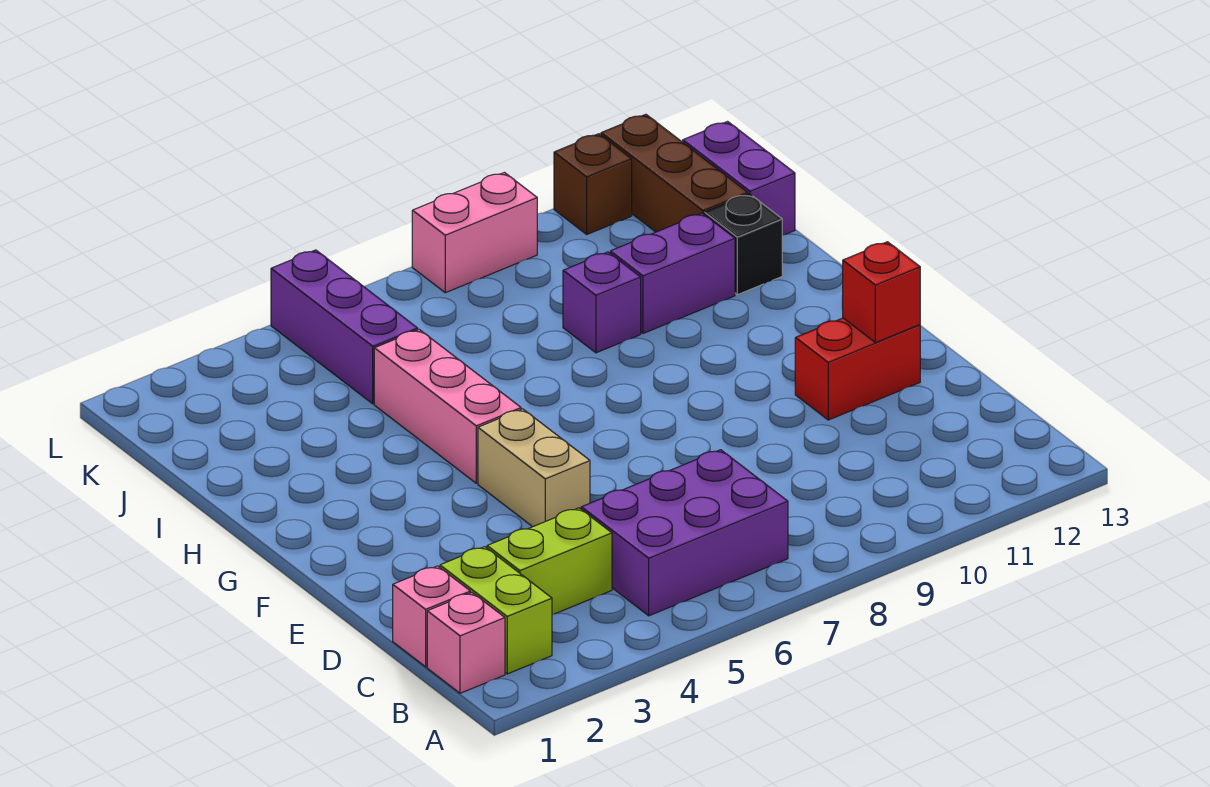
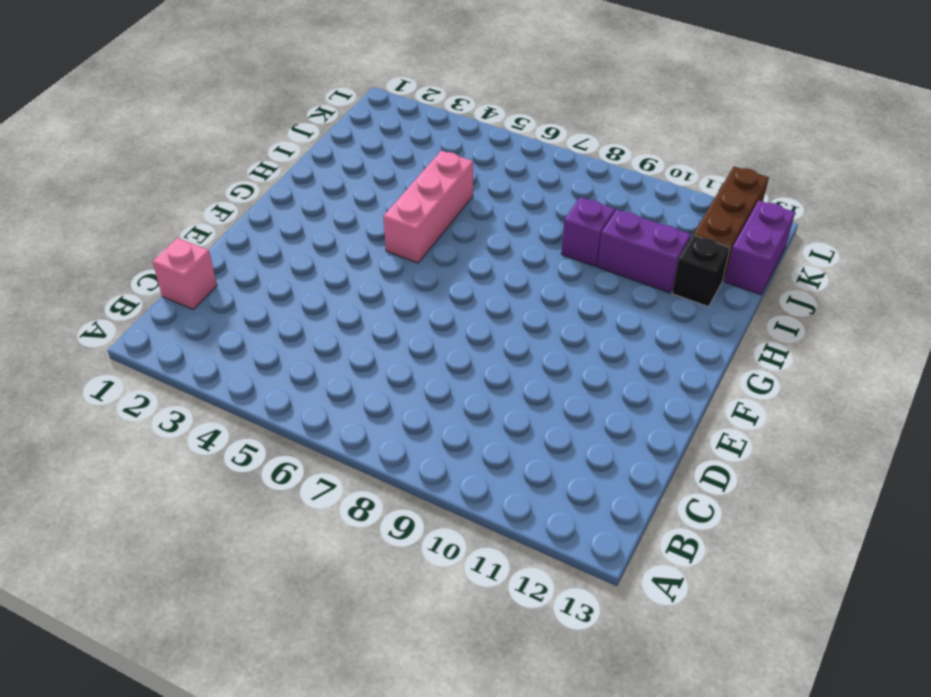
none -> pink brick B1 level 1
none -> lime brick B2:C2 level 1
none -> purple brick B5:C7 level 1

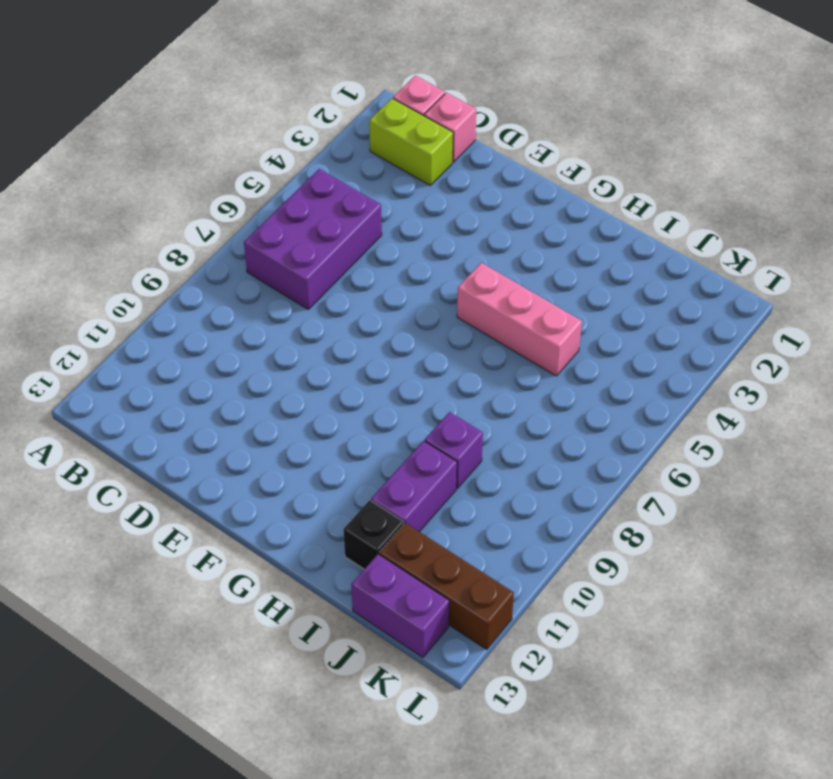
none -> lime brick C3:C4 level 1
none -> tan brick E5:F5 level 1
none -> red brick E11:E12 level 1

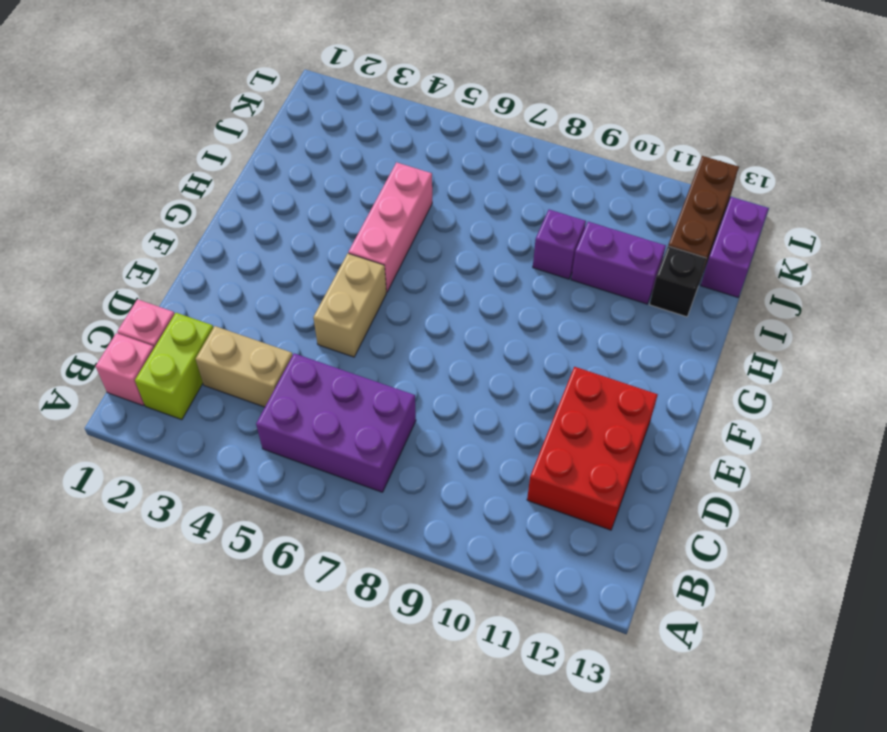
tan brick C3:C4 level 1 -> lime brick C3:C4 level 1
red brick C11:E12 level 1 -> red brick E11:E12 level 1
none -> purple brick J5:L5 level 1
none -> pink brick L8:L9 level 1
none -> brown brick L11 level 1

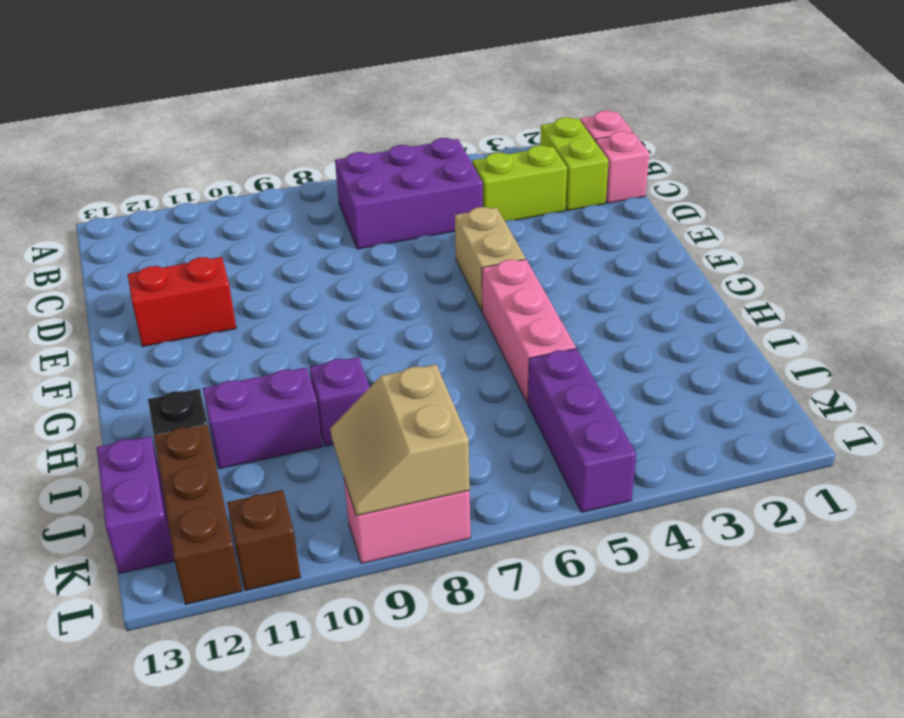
tan slope K8:L9 level 2 top 8 -> none
none -> red brick E12 level 2

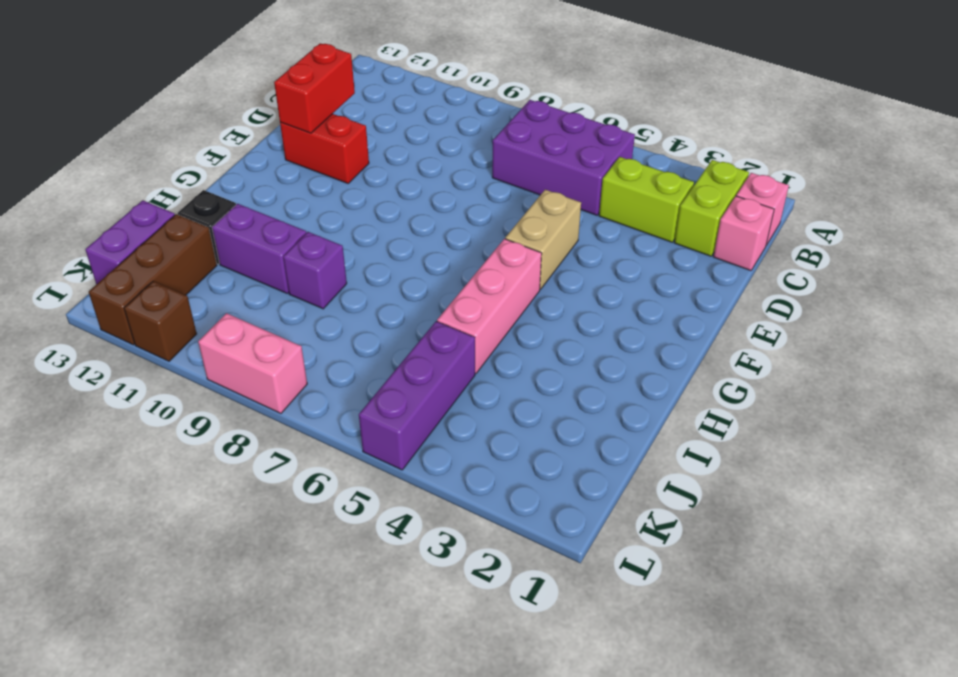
red brick D12:E12 level 2 -> red brick E12 level 2

